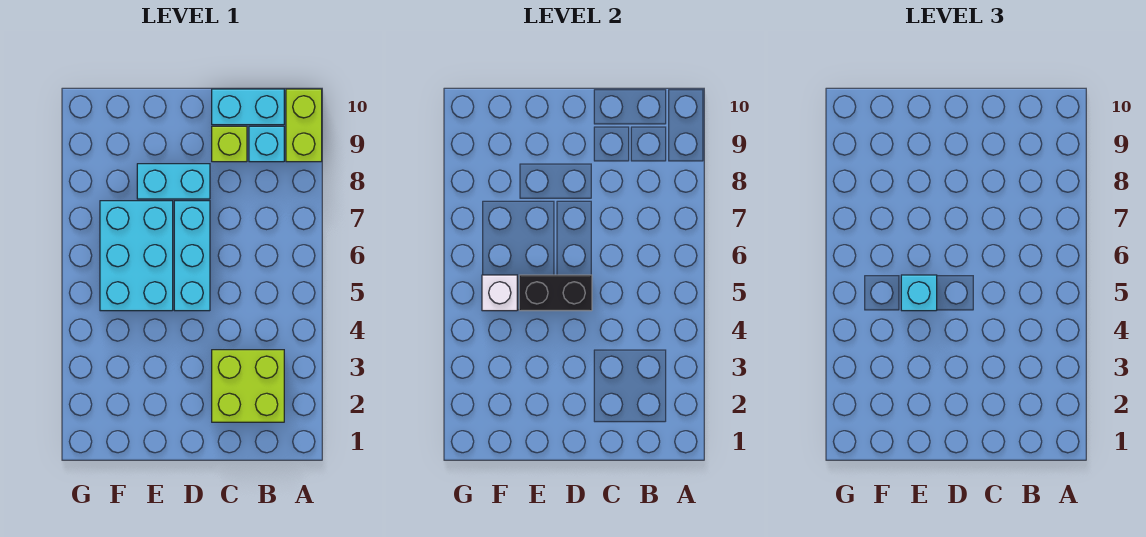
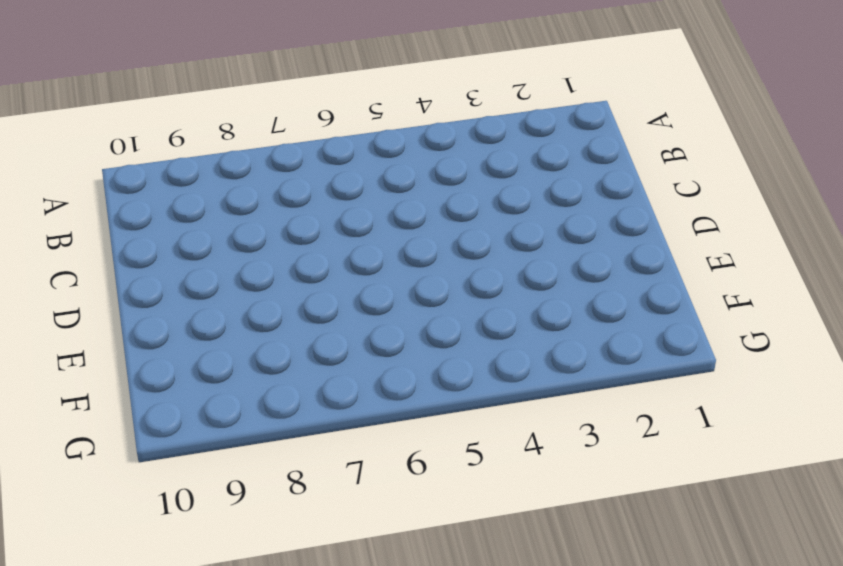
none -> lime brick A9:A10 level 1
none -> lime brick B2:C3 level 1

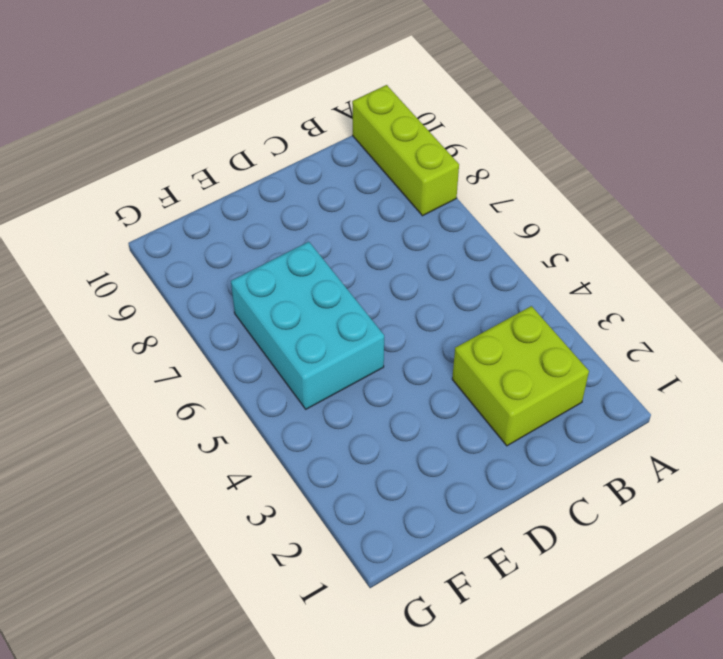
lime brick A8:A10 level 1 -> lime brick A9:A10 level 1
none -> cyan brick B9 level 1
none -> cyan brick B10:C10 level 1

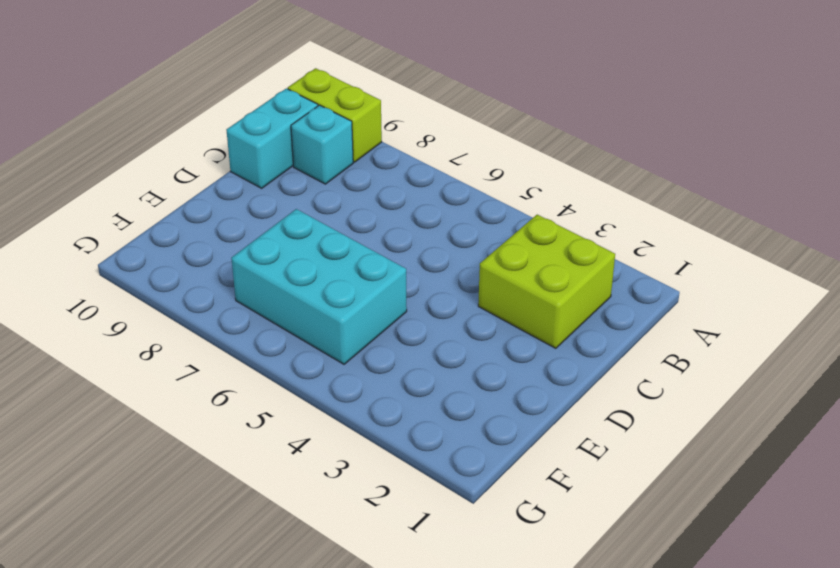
none -> lime brick C9 level 1
none -> cyan brick D5:D7 level 1

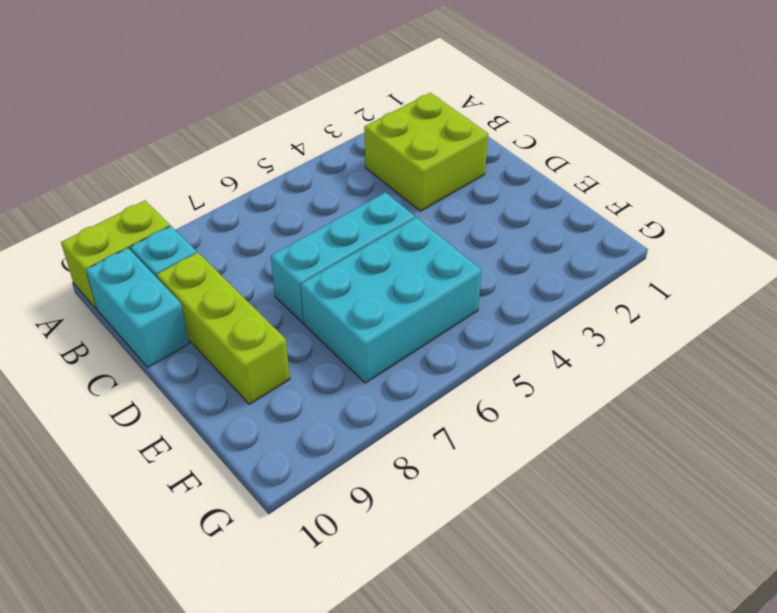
lime brick C9:E9 level 1 -> lime brick C9 level 1
none -> cyan brick D8:E8 level 1
none -> black brick D5:E5 level 2

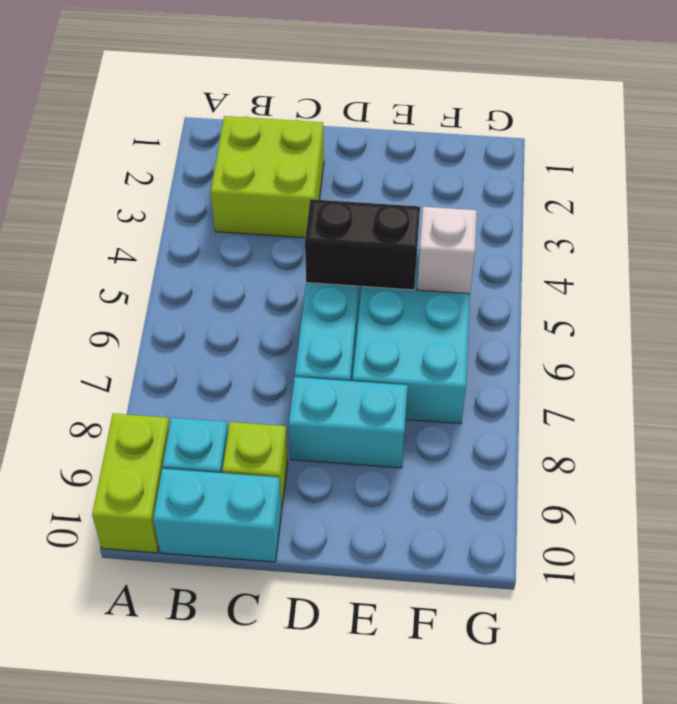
none -> cyan brick E5 level 3

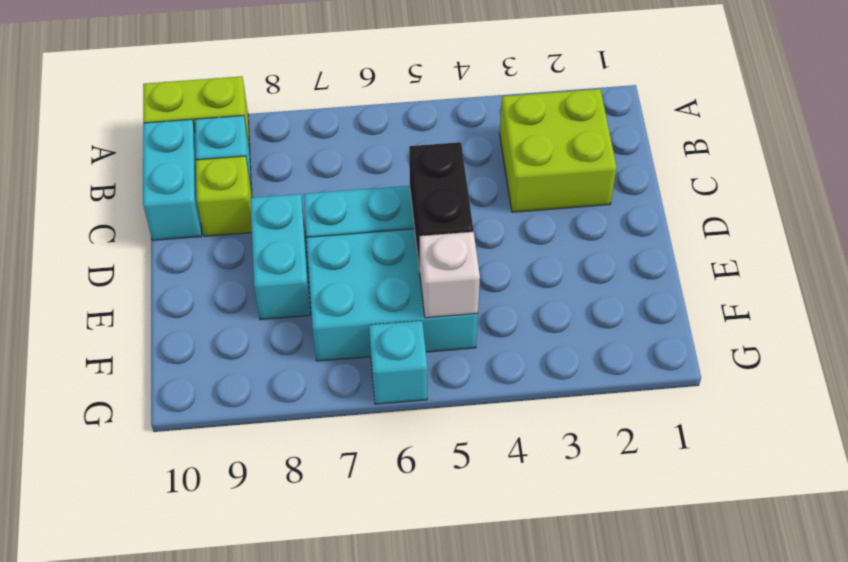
cyan brick G6 level 1 -> cyan brick E5 level 3

